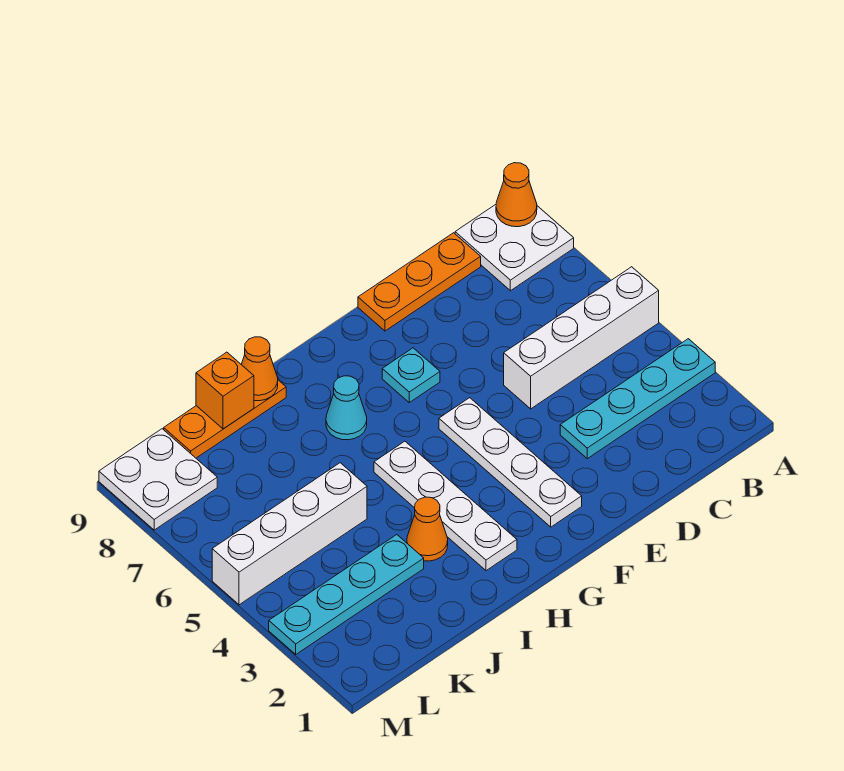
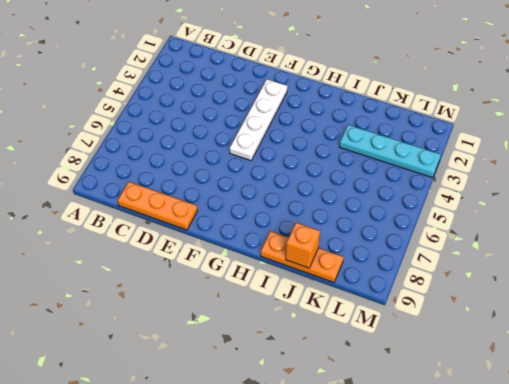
none -> cyan plate A3:D3 level 1
none -> white brick A5:D5 level 1
none -> white plate A8:B9 level 1

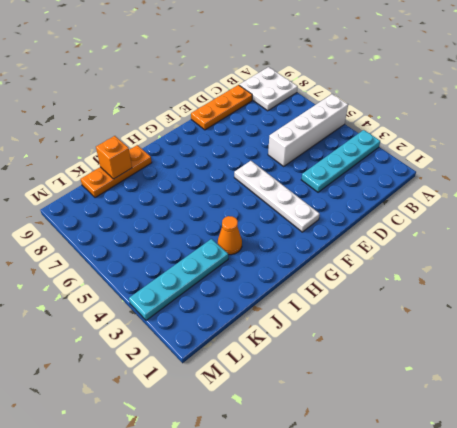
none -> cyan plate F7 level 1
none -> white plate H2:H5 level 1
none -> cyan cone H7 level 1

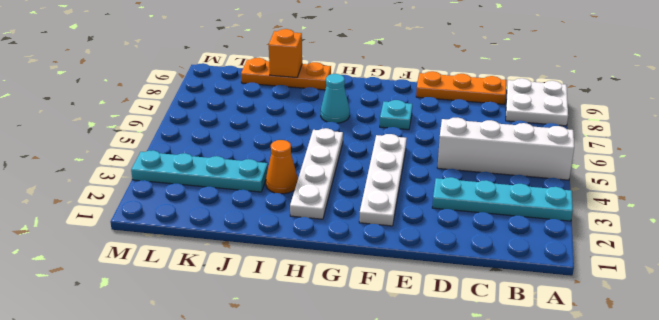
none -> white brick J5:M5 level 1
none -> white plate L8:M9 level 1
none -> orange cone A9 level 2

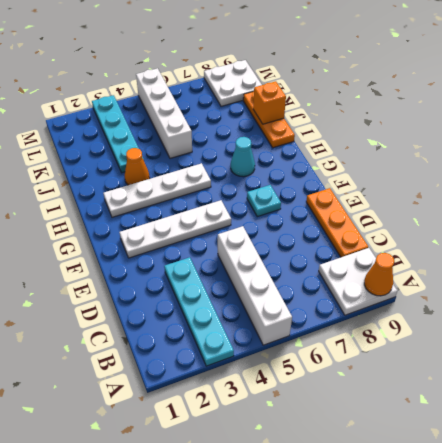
none -> orange cone I9 level 2

